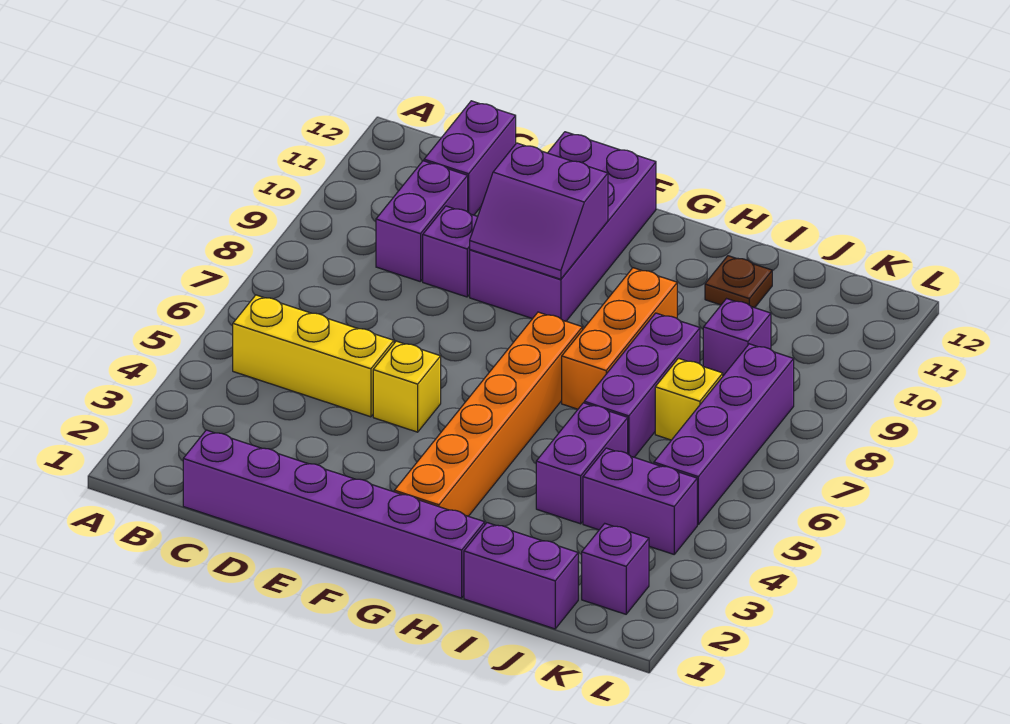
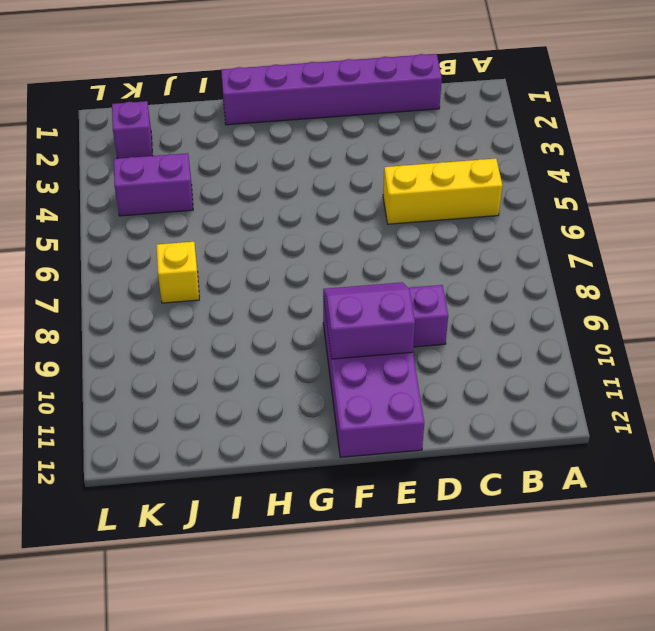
none -> purple brick C9:C10 level 1
none -> purple brick C11:C12 level 1
none -> yellow brick E5 level 1

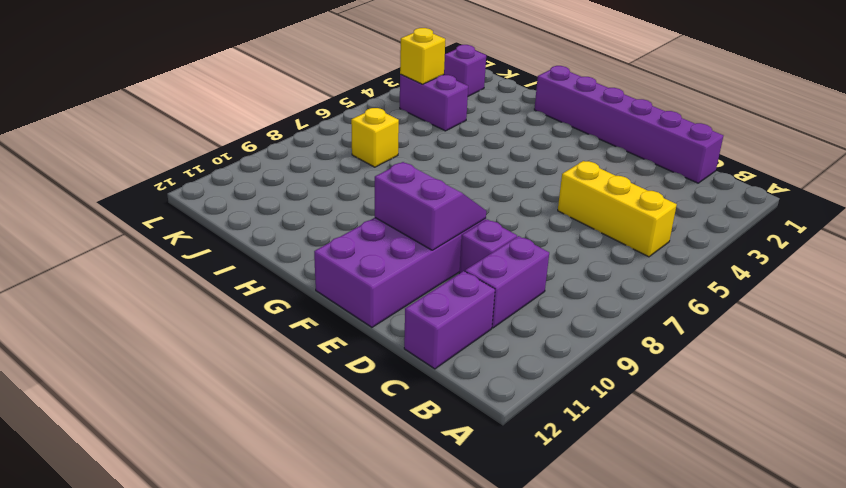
yellow brick K4 level 2 -> yellow brick E5 level 1
none -> orange brick G2:G7 level 1
none -> orange brick H7:H9 level 1
none -> purple brick I1:J1 level 1

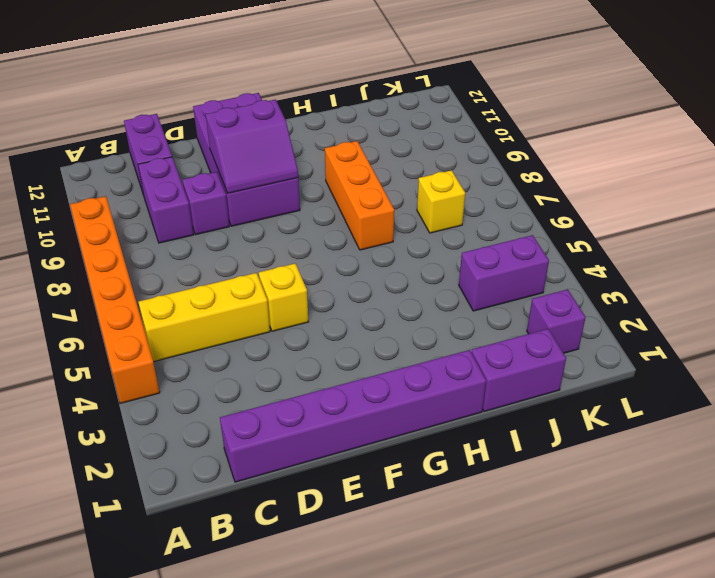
orange brick A4:A9 level 1 -> orange brick G2:G7 level 1
none -> purple brick I4:I5 level 1
none -> purple brick I6:I8 level 1
none -> brown plate I11 level 1

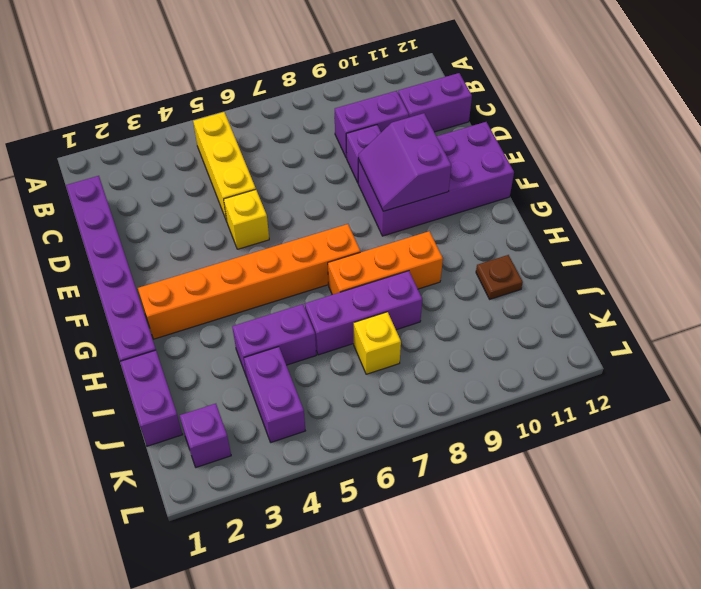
none -> purple brick J9 level 1
none -> purple brick K5:K8 level 1

